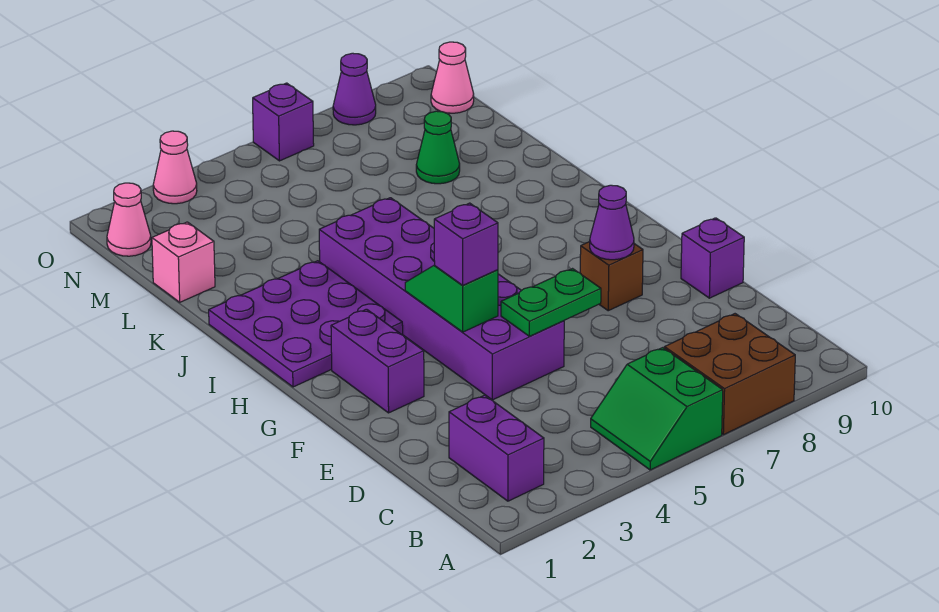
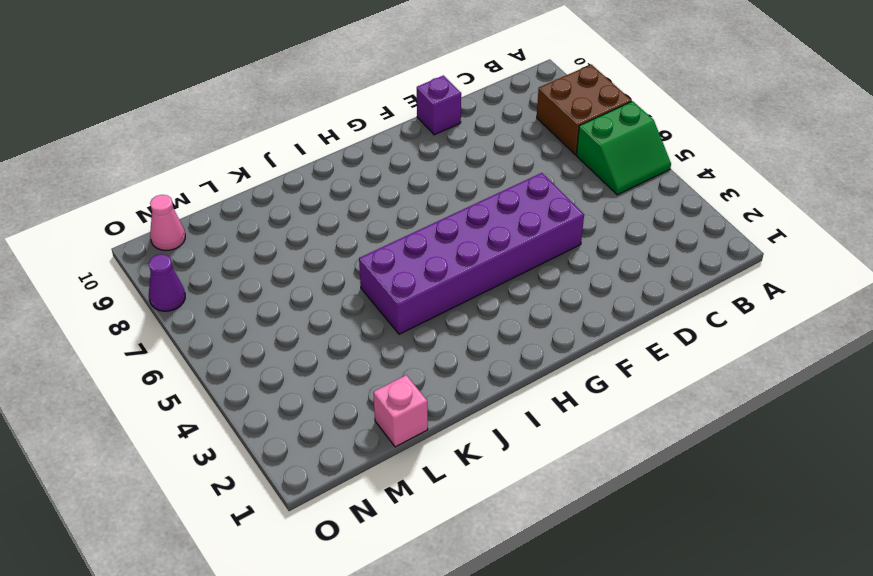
none -> purple brick B2:C2 level 1
none -> purple brick F2:G2 level 1
none -> brown brick F8 level 1

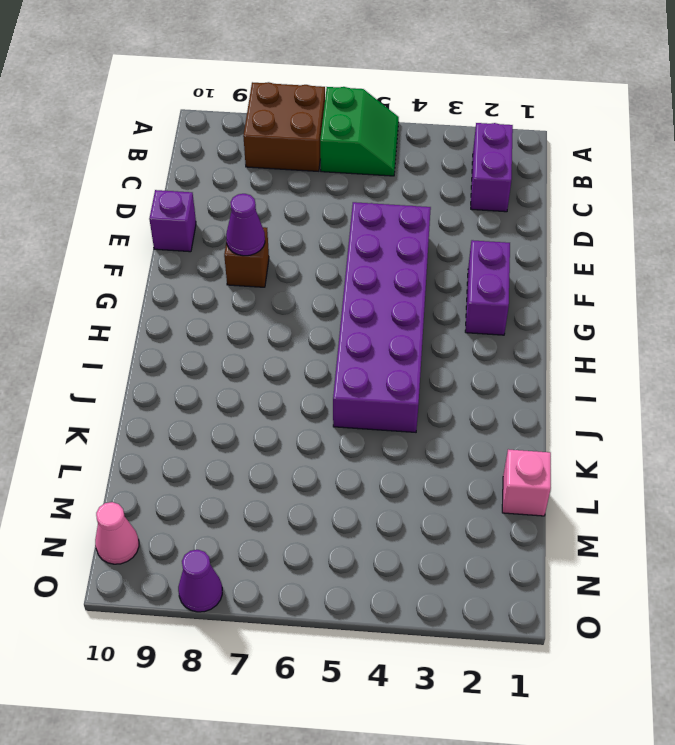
none -> purple plate H1:J3 level 1
none -> green cone L8 level 1
none -> pink cone N1 level 1

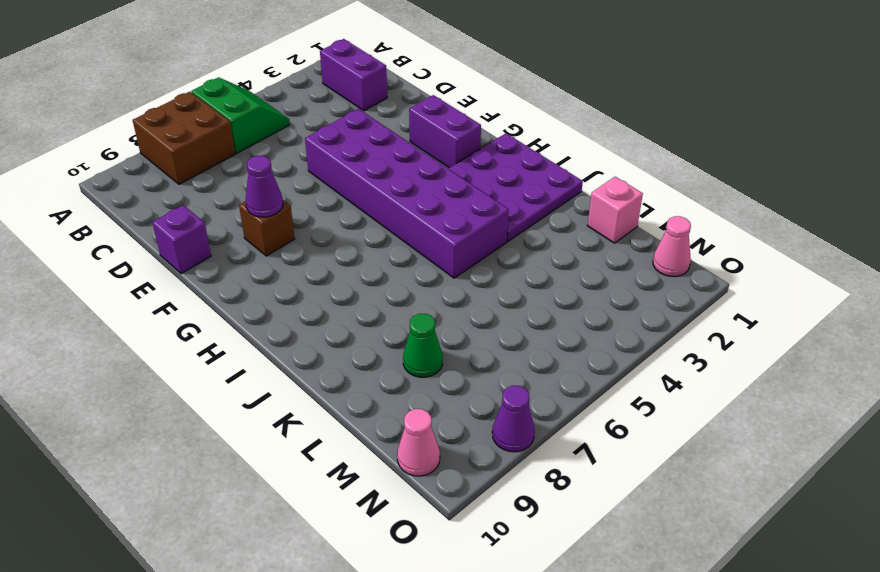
none -> pink cone O3 level 1
none -> purple brick O6 level 1
none -> green plate E5:E6 level 2

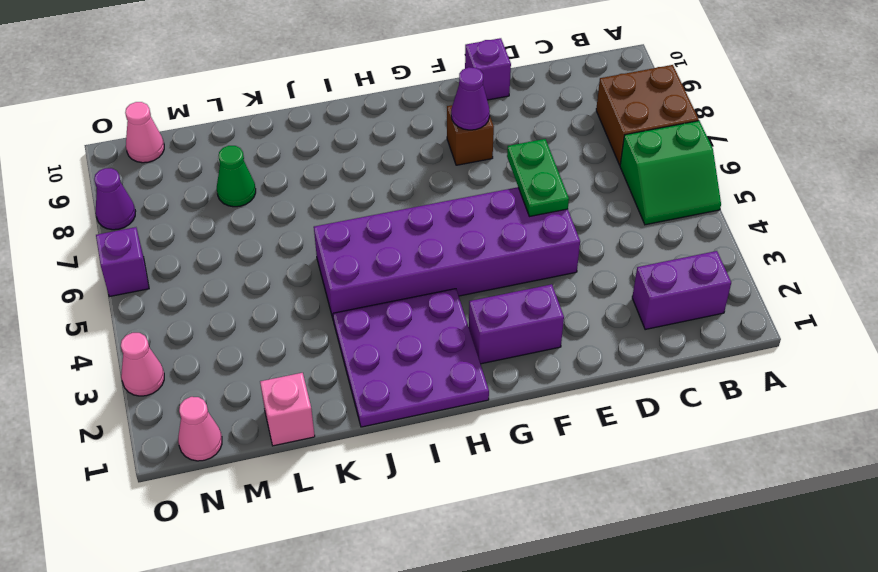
none -> green slope F4:G4 level 2 top F
none -> purple brick F4 level 3

